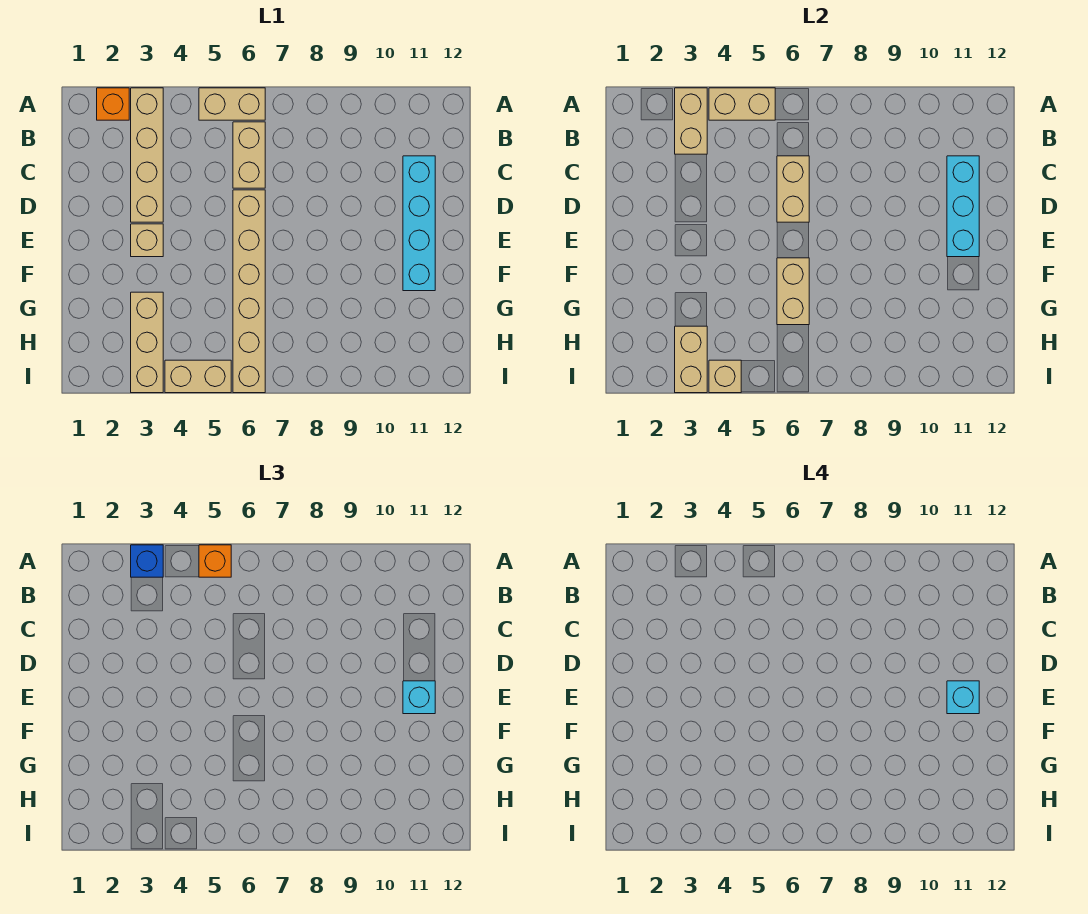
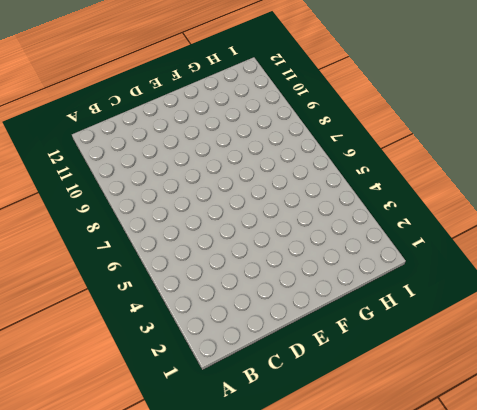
none -> orange brick A2 level 1
none -> tan brick A3:D3 level 1
none -> tan brick A5:A6 level 1

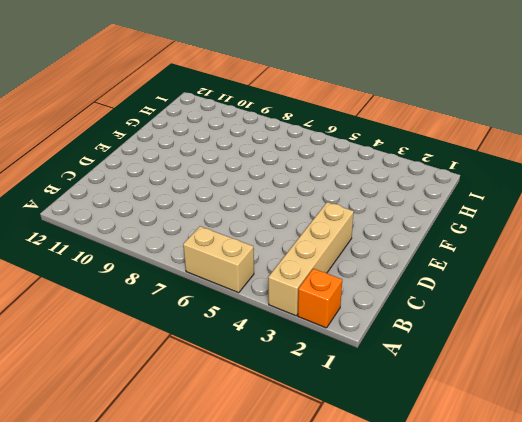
none -> tan brick B6:C6 level 1
none -> cyan brick C11:F11 level 1
none -> tan brick D6:I6 level 1

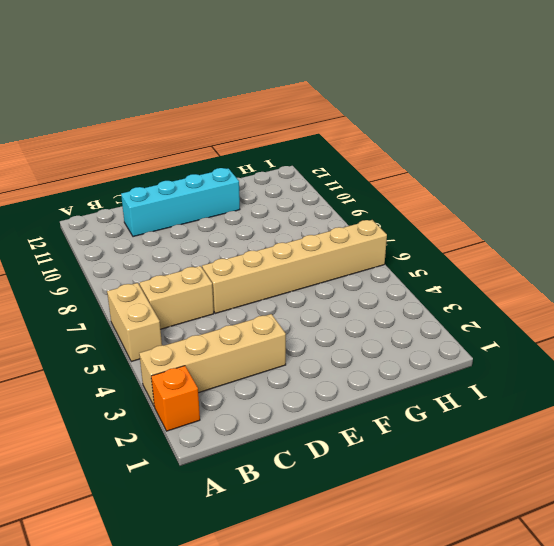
none -> tan brick E3 level 1
none -> tan brick G3:I3 level 1
none -> tan brick I4:I5 level 1

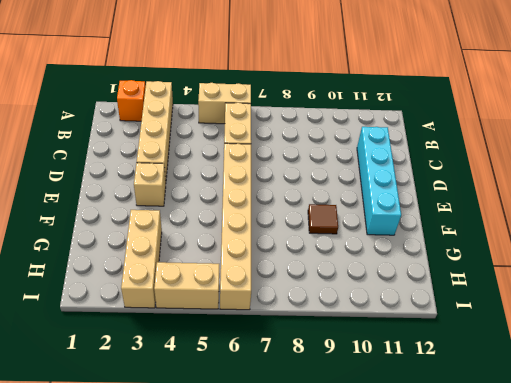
brown tile F9 level 1 -> none
none -> tan brick A3:B3 level 2
none -> tan brick A4:A5 level 2
none -> tan brick C6:D6 level 2

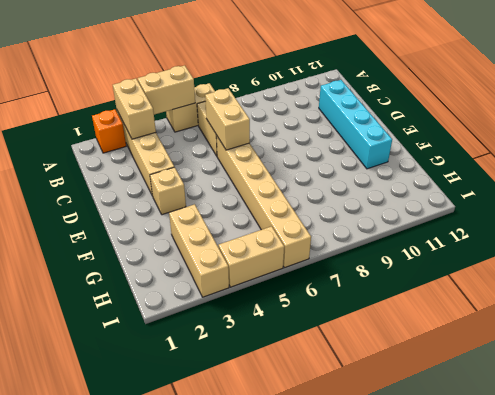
none -> cyan brick C11:E11 level 2
none -> tan brick F6:G6 level 2
none -> tan brick H3:I3 level 2

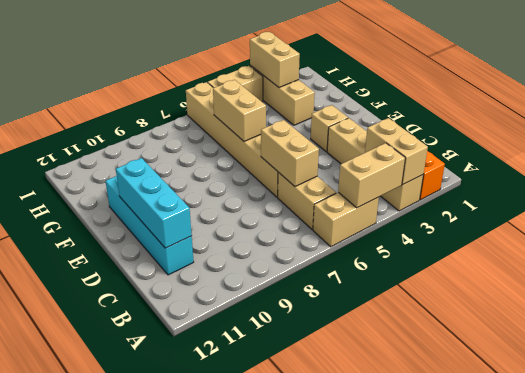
none -> tan brick I4 level 2
none -> blue brick A3 level 3
none -> orange brick A5 level 3

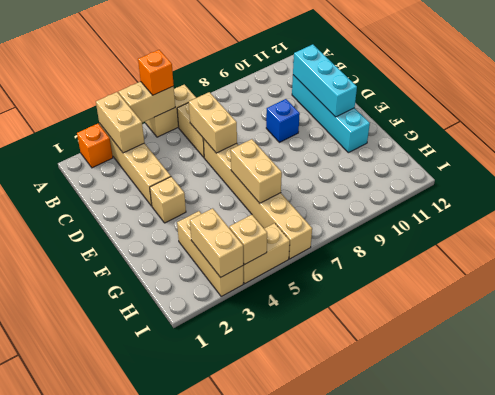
blue brick D9 level 1 -> blue brick A3 level 3
none -> cyan brick E11 level 3
none -> cyan brick E11 level 4

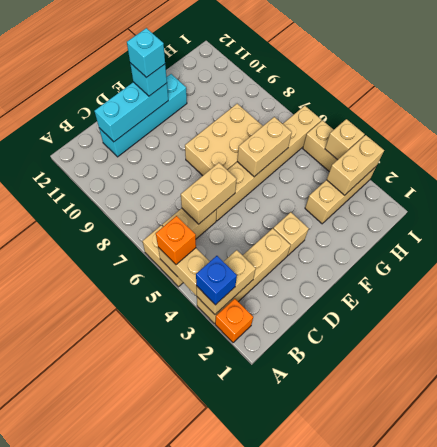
tan brick E7:G8 level 1 -> none

